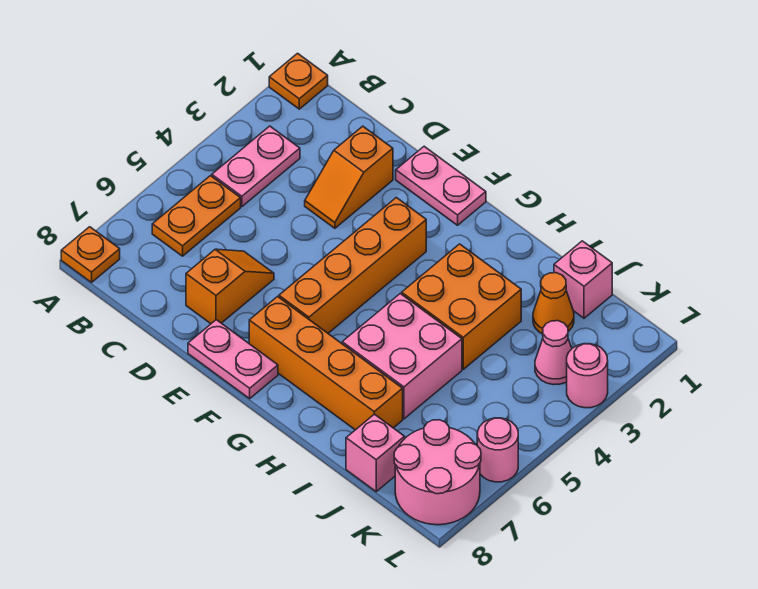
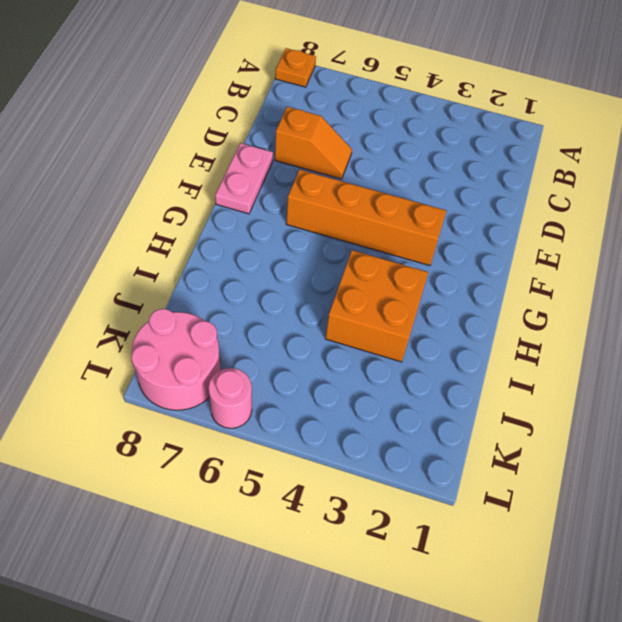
none -> orange plate A1 level 1
none -> pink plate B3:B4 level 1
none -> orange plate B5:B6 level 1

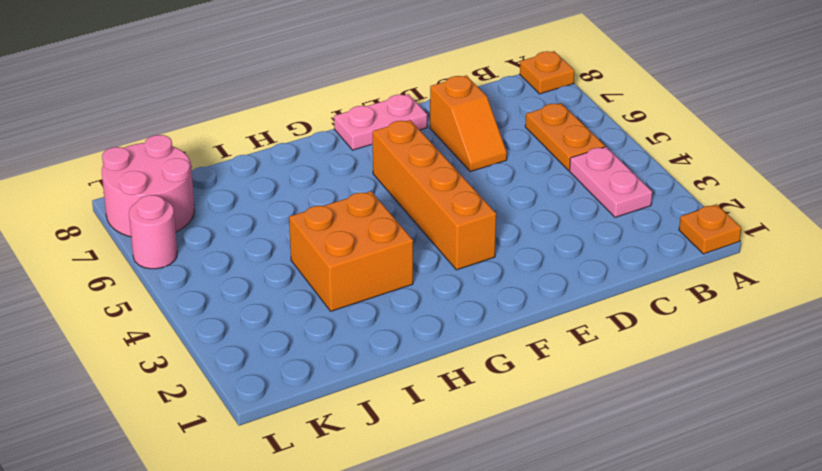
none -> orange slope D2:D3 level 1 top 2
none -> pink plate E1:F1 level 1
none -> orange brick F7:I7 level 1

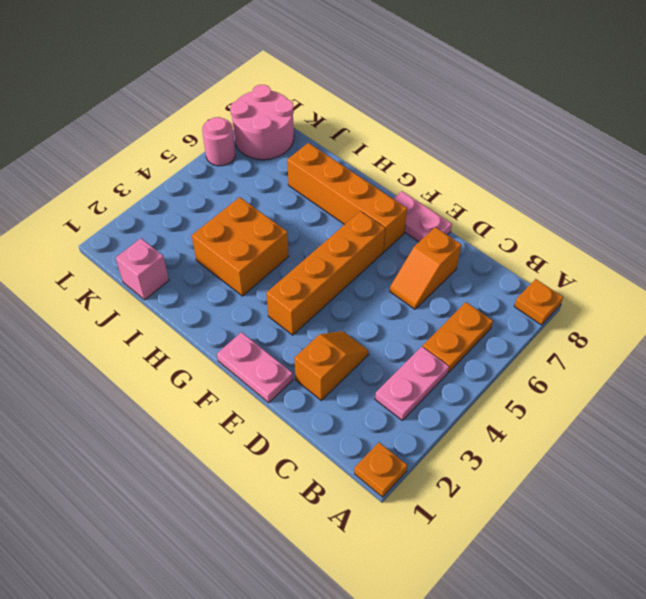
none -> pink brick H5:I6 level 1
none -> orange cone J2 level 1
none -> pink brick J8 level 1

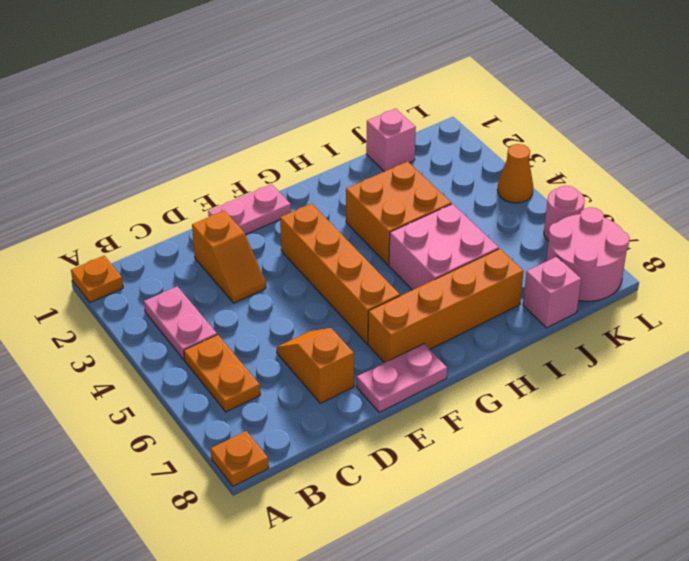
orange cone L4 level 1 -> orange cone J2 level 1
none -> pink cone K3 level 1
none -> pink round brick L3 level 1

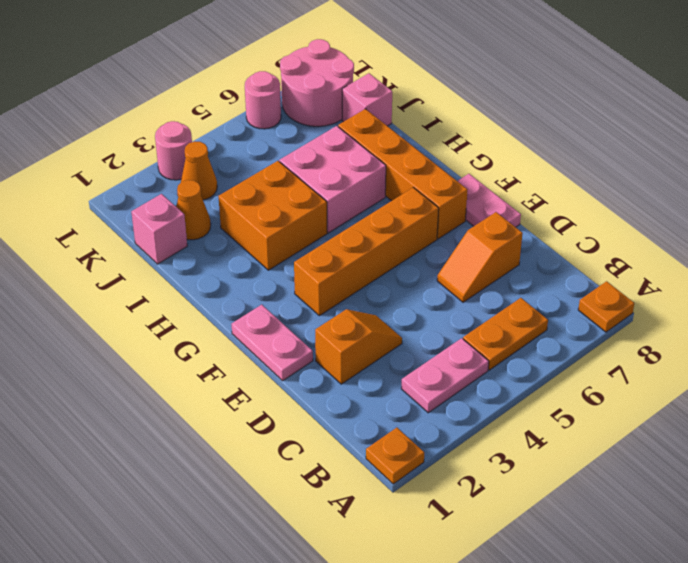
orange cone K3 level 1 -> pink cone K3 level 1

